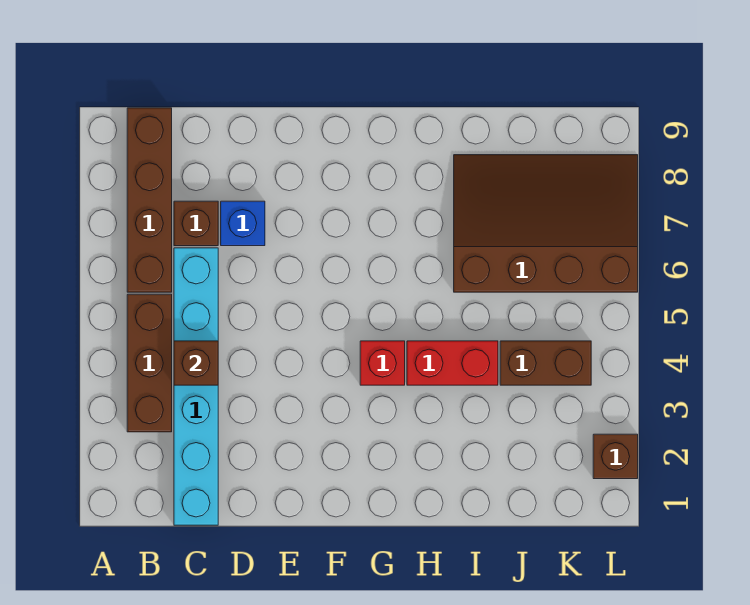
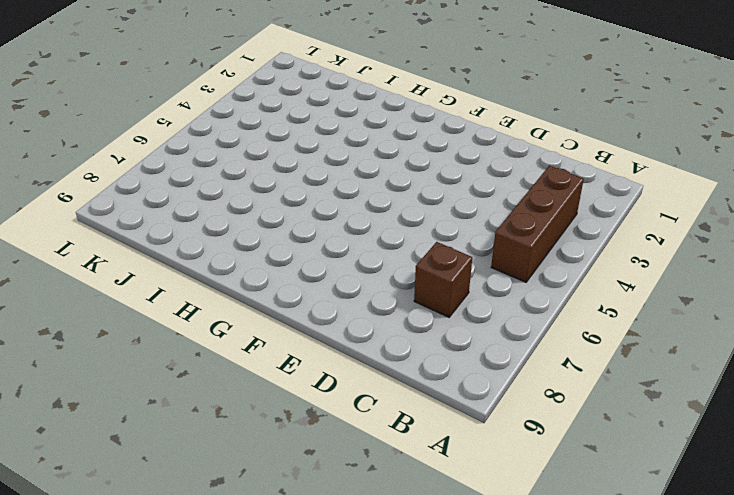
none -> brown brick B6:B9 level 1
none -> cyan brick C1:C6 level 1

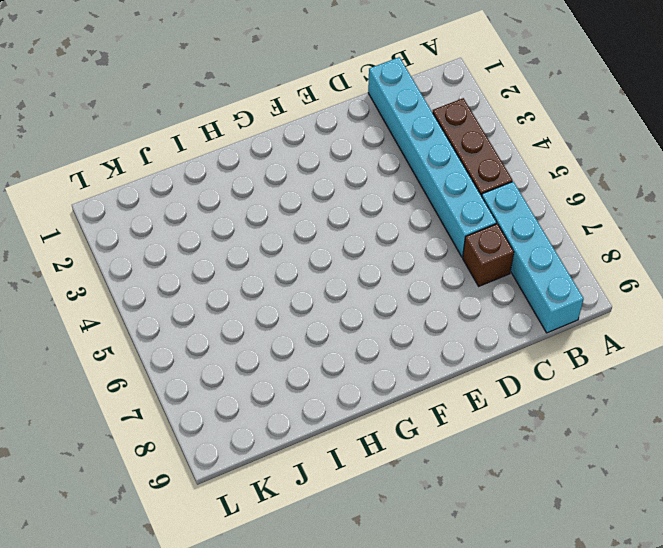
cyan brick B6:B9 level 1 -> brown brick B6:B9 level 1
none -> blue brick D7 level 1
none -> red brick G4 level 1

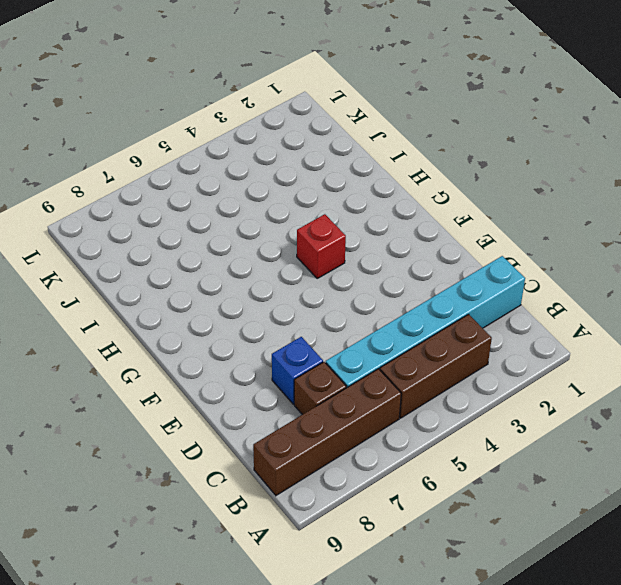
none -> red brick H4:I4 level 1
none -> brown slope I6:L8 level 1 top 6

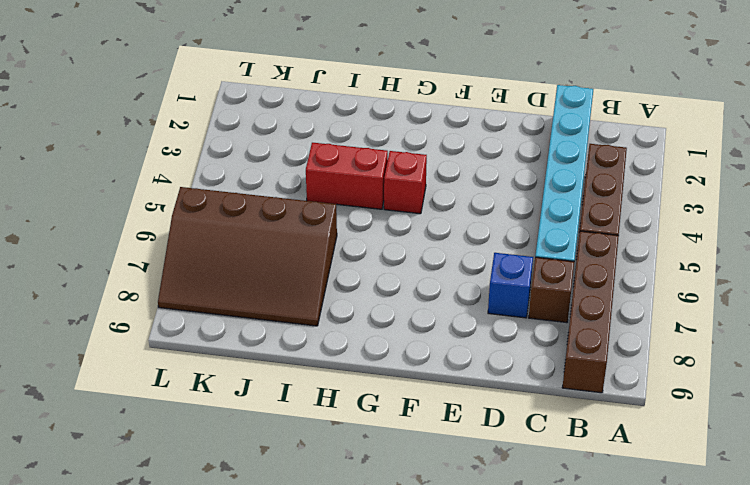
none -> brown brick J4:K4 level 1
none -> brown brick L2 level 1

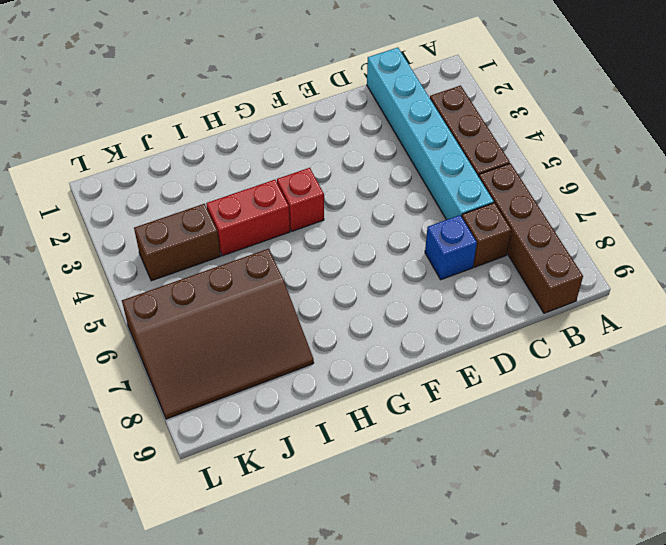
none -> brown brick L2 level 1
none -> brown brick C4 level 2

